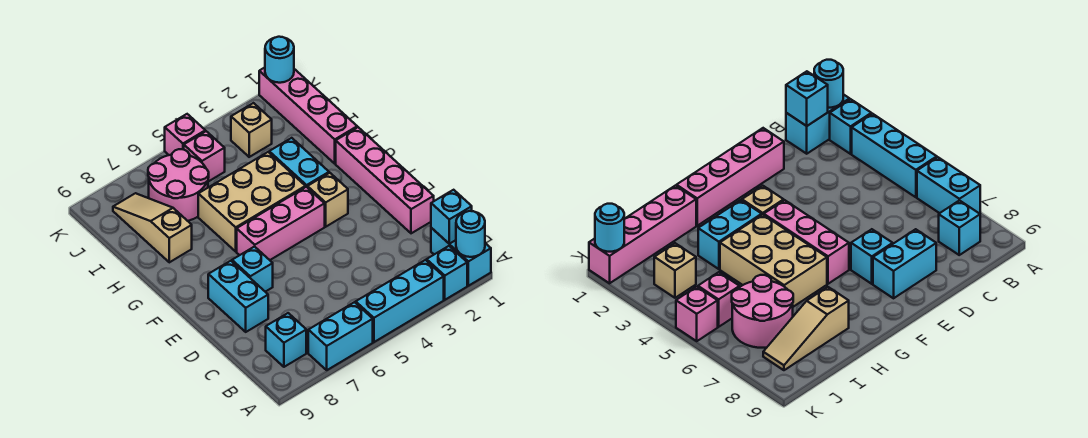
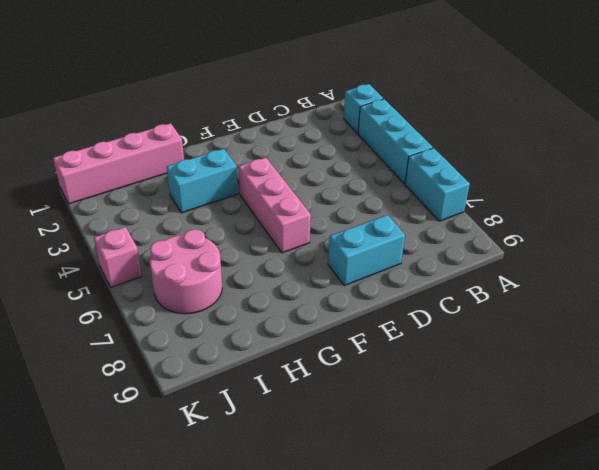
none -> cyan brick A1:B1 level 1
none -> cyan brick B8 level 1
none -> pink brick D1:G1 level 1

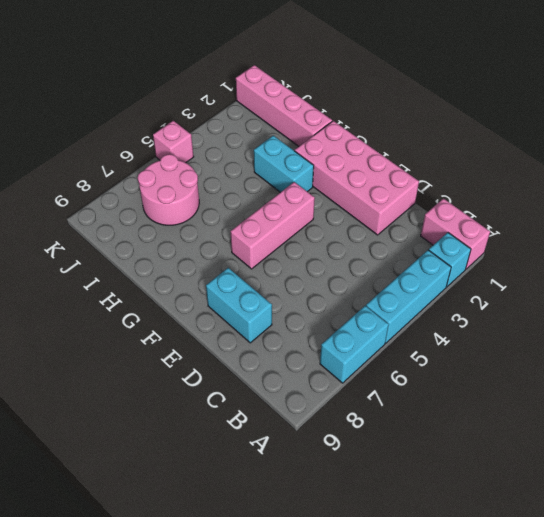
pink brick A1:B1 level 1 -> cyan brick A1:B1 level 1
pink brick D1:G2 level 1 -> pink brick D1:G1 level 1
none -> cyan brick B8 level 1
none -> cyan brick E7 level 1
none -> tan brick F3 level 1

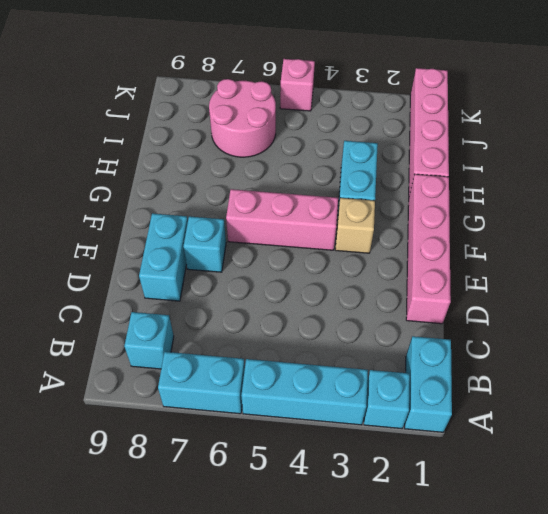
none -> tan brick G4:H6 level 1
none -> tan slope H8:J8 level 1 top H
none -> tan brick J3 level 1

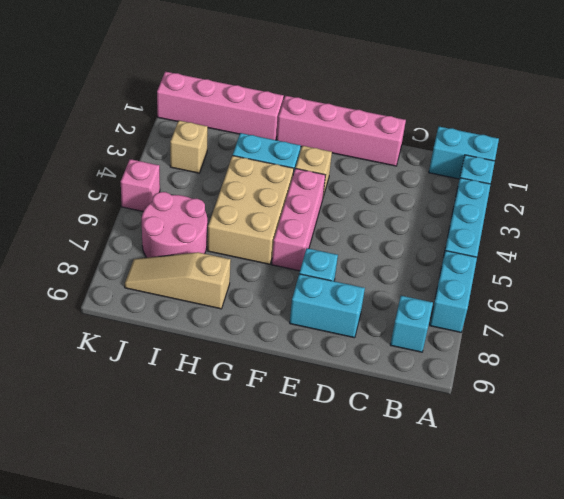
none -> pink brick J5 level 1
none -> cyan round brick A1 level 2
none -> cyan brick B1 level 2

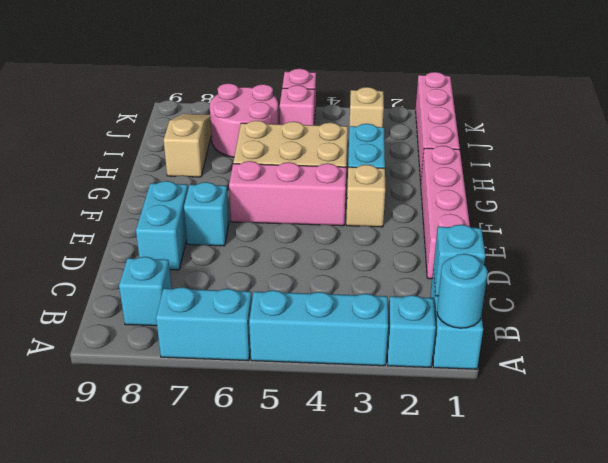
none -> cyan round brick K1 level 2

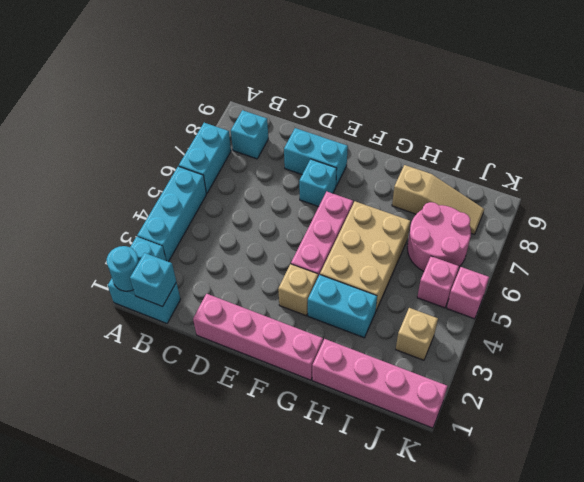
none -> cyan round brick K1 level 2

